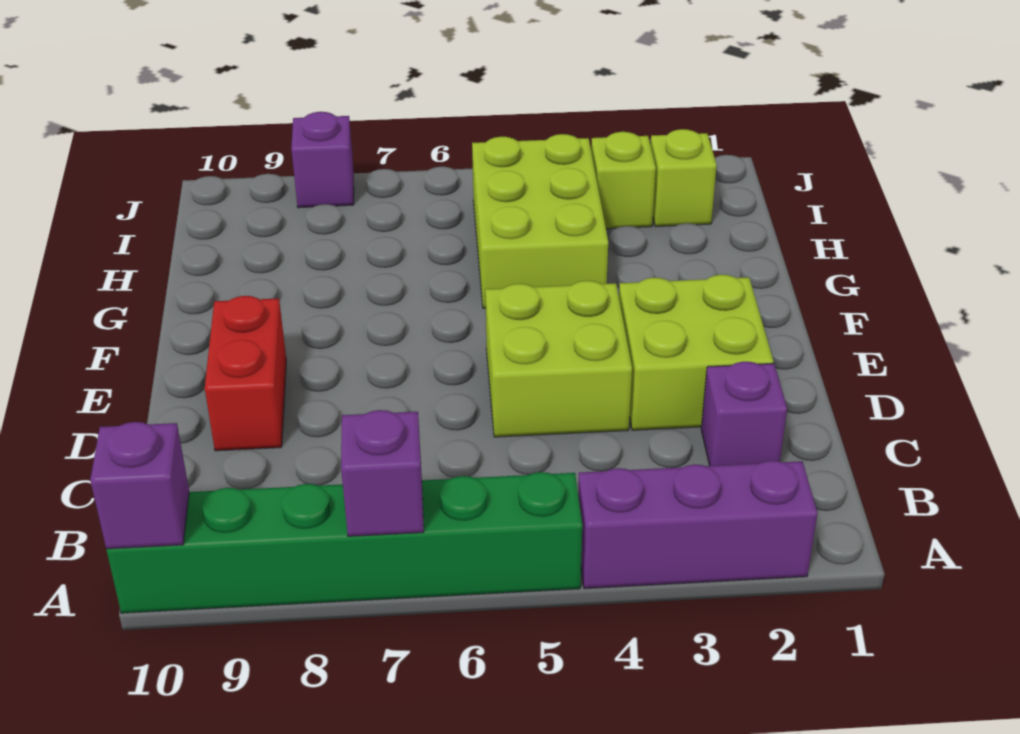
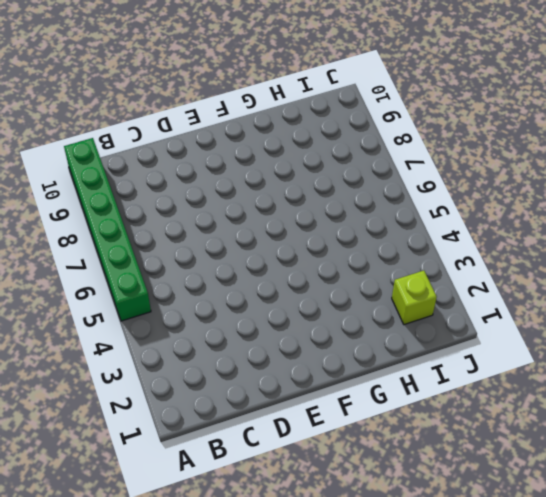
none -> purple brick A2:A4 level 1
none -> purple brick C2 level 1
none -> lime brick D2:E3 level 1

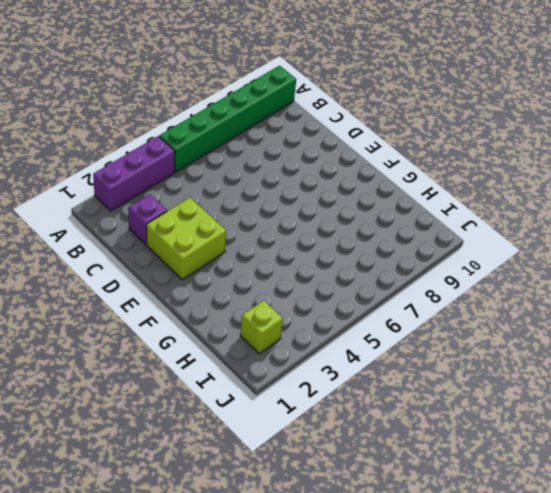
none -> lime brick D4:E5 level 1
none -> red brick D9:E9 level 1
none -> lime brick G4:I5 level 1

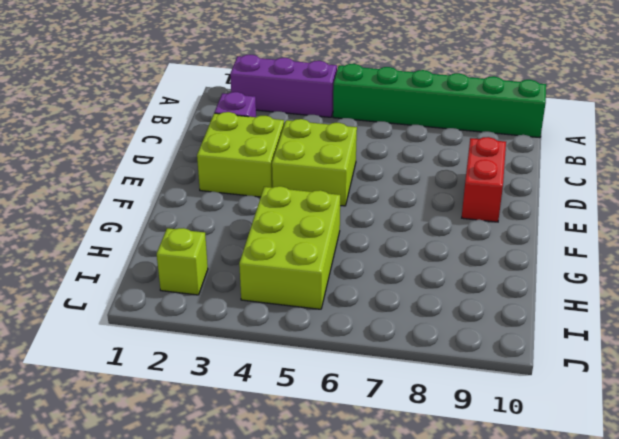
none -> lime brick I3 level 1
none -> purple brick J8 level 1
none -> purple brick A7 level 2

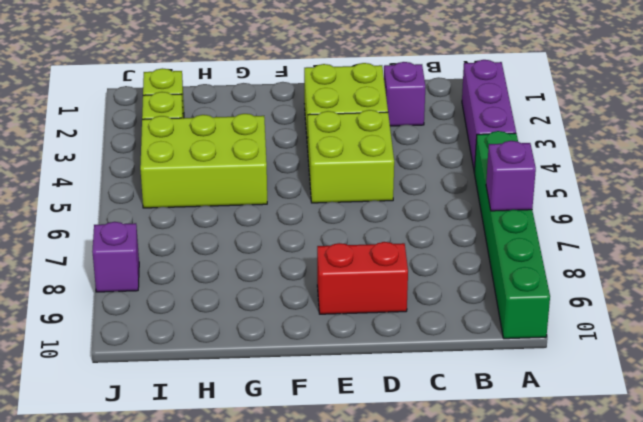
none -> purple brick A10 level 2

